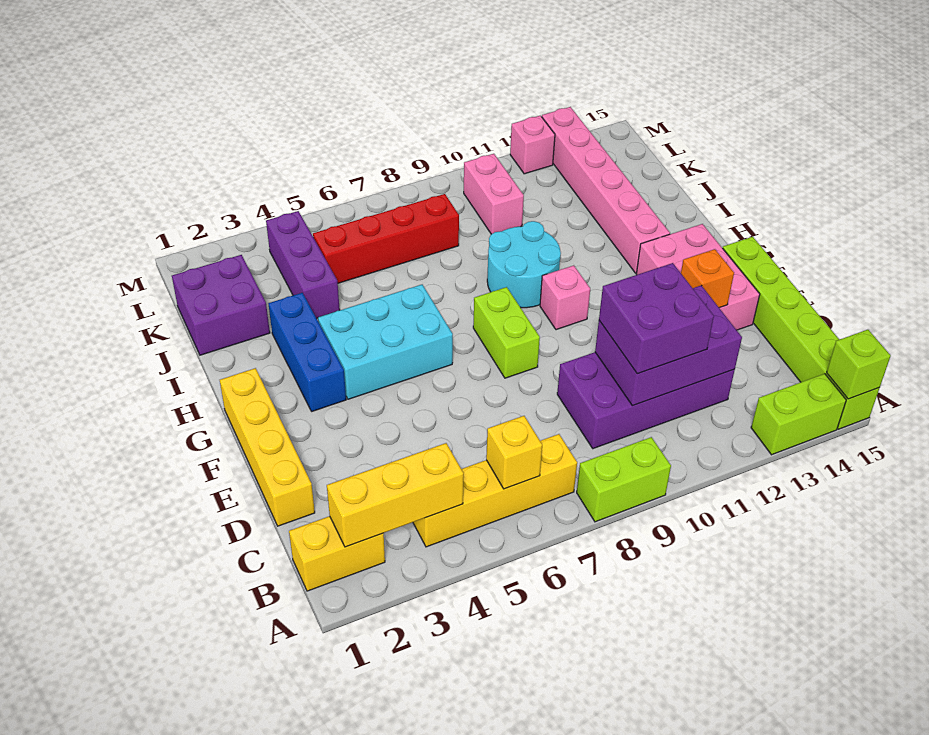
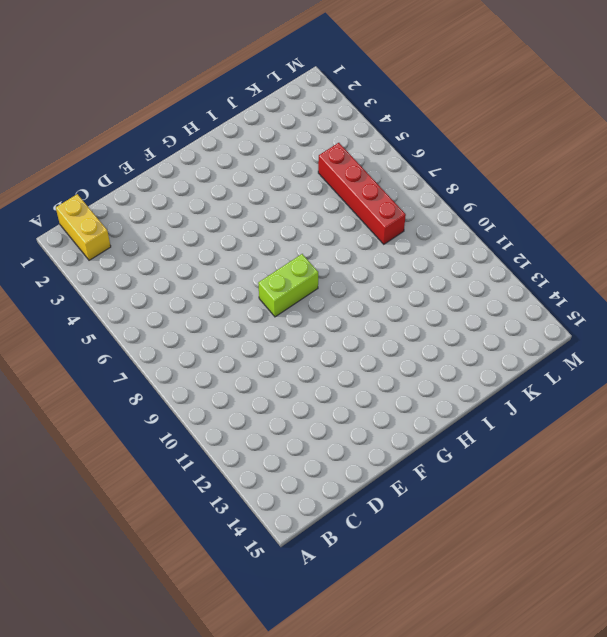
none -> lime brick A8:A9 level 1
none -> lime brick A13:A14 level 1
none -> lime brick A15:F15 level 1

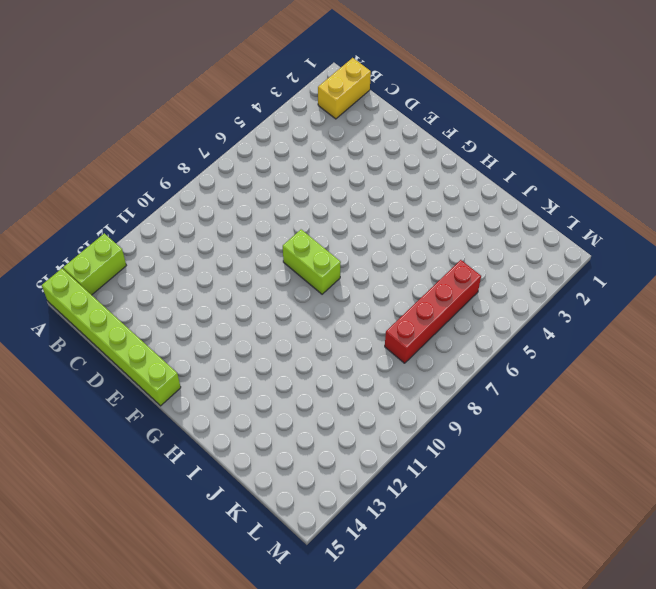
none -> lime brick A8:A9 level 1
none -> yellow brick B4:B7 level 1
none -> purple brick C9:D12 level 1

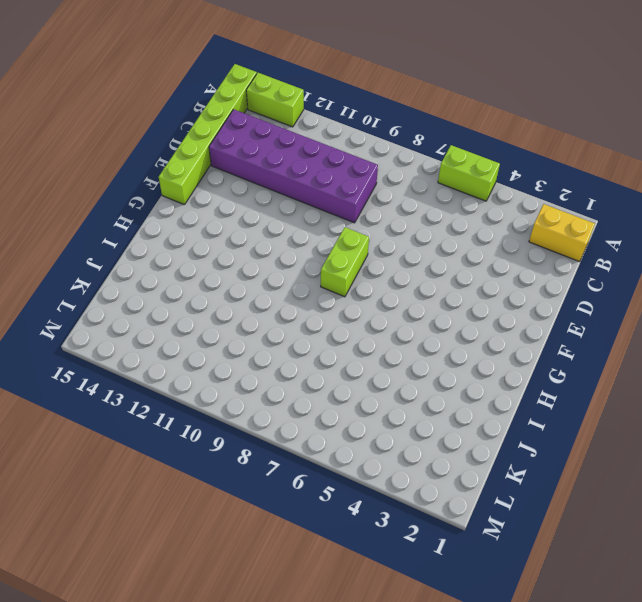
lime brick A5:A6 level 1 -> lime brick A8:A9 level 1
purple brick C9:D14 level 1 -> purple brick C9:D12 level 1
none -> yellow brick B4:B7 level 1
none -> yellow brick D1:G1 level 1
none -> pink brick E13:G14 level 1

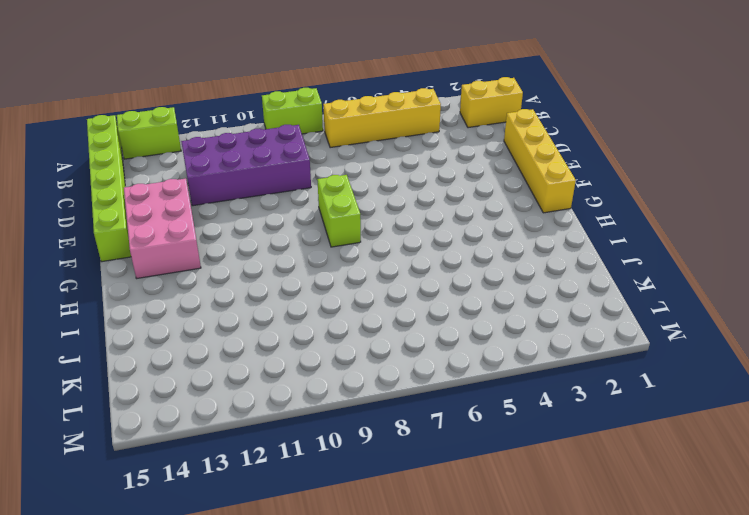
none -> blue brick G3:I3 level 1
none -> cyan brick G4:H6 level 1
none -> pink brick G10 level 1

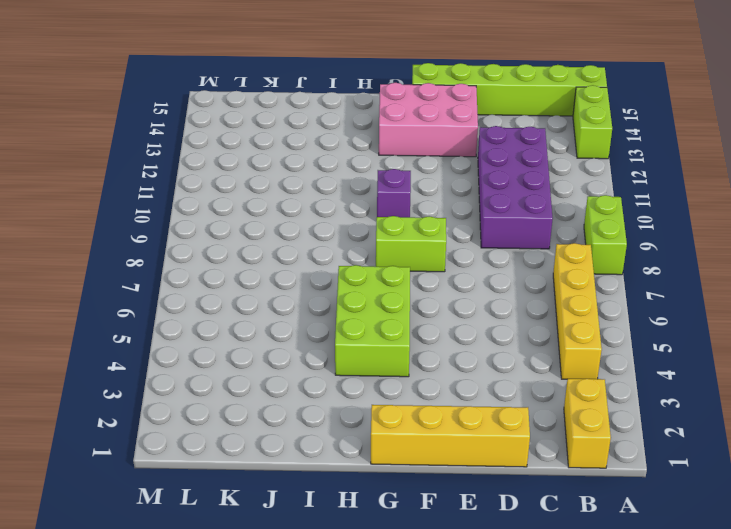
lime brick G4:H6 level 1 -> cyan brick G4:H6 level 1
purple brick G10 level 1 -> pink brick G10 level 1
none -> blue brick G3:I3 level 1
none -> cyan round brick H9:I10 level 1
none -> pink brick H13:M13 level 1

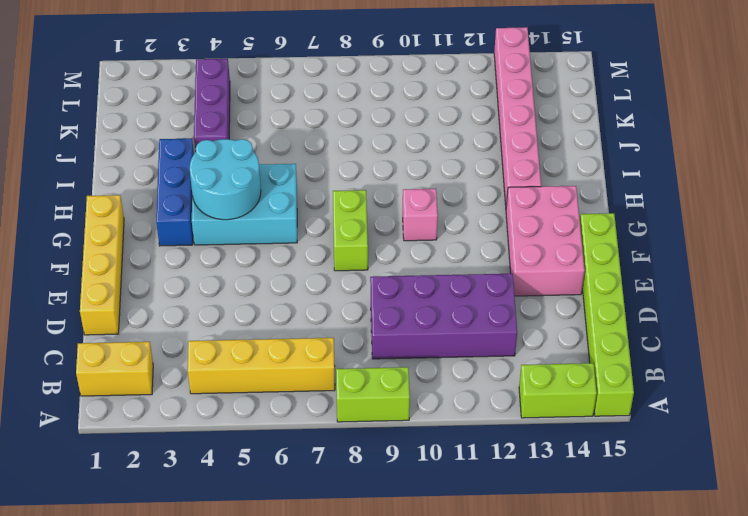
cyan round brick G4:H5 level 2 -> cyan round brick H9:I10 level 1
none -> purple brick J1:K2 level 1
none -> red brick K5:K8 level 1
none -> pink brick K10:L10 level 1

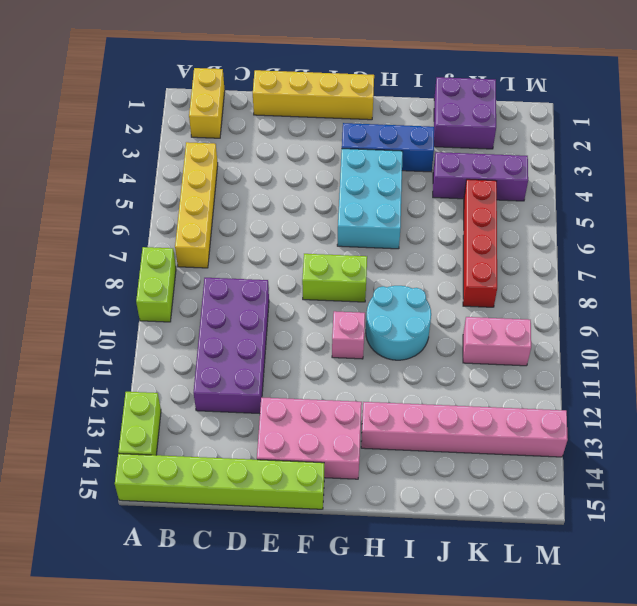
none -> pink brick M12 level 1
none -> lime brick A15 level 2
none -> yellow brick B2:B4 level 2

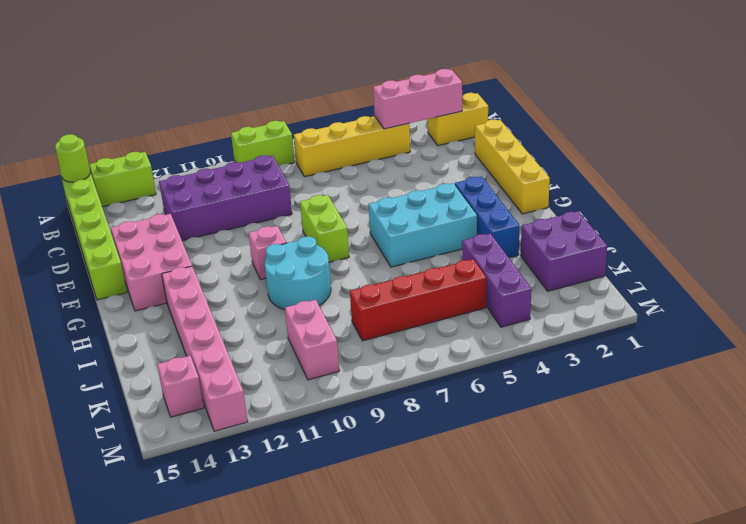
lime round brick A15 level 2 -> lime brick A15 level 2
pink brick B2:B4 level 2 -> yellow brick B2:B4 level 2
pink brick L14 level 1 -> pink brick M12 level 1
none -> yellow brick B6 level 2
none -> purple brick C10:D12 level 2
none -> orange brick E13 level 2

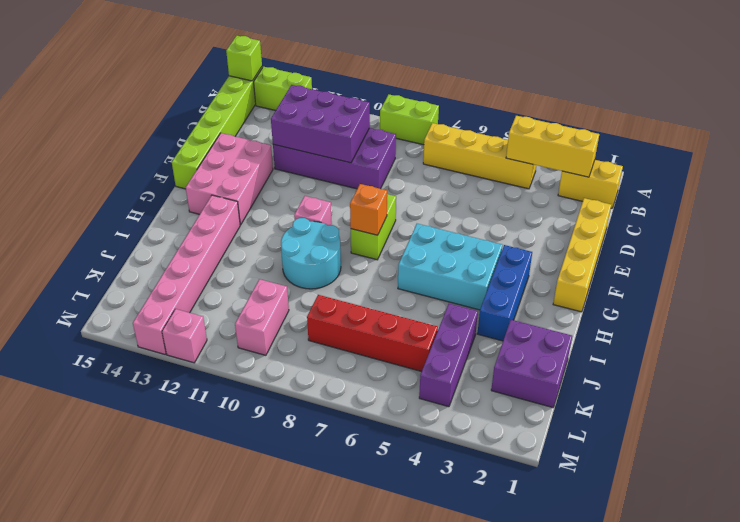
orange brick G8 level 2 -> orange brick E13 level 2
none -> yellow brick B6 level 2
none -> purple brick C10:D11 level 3

